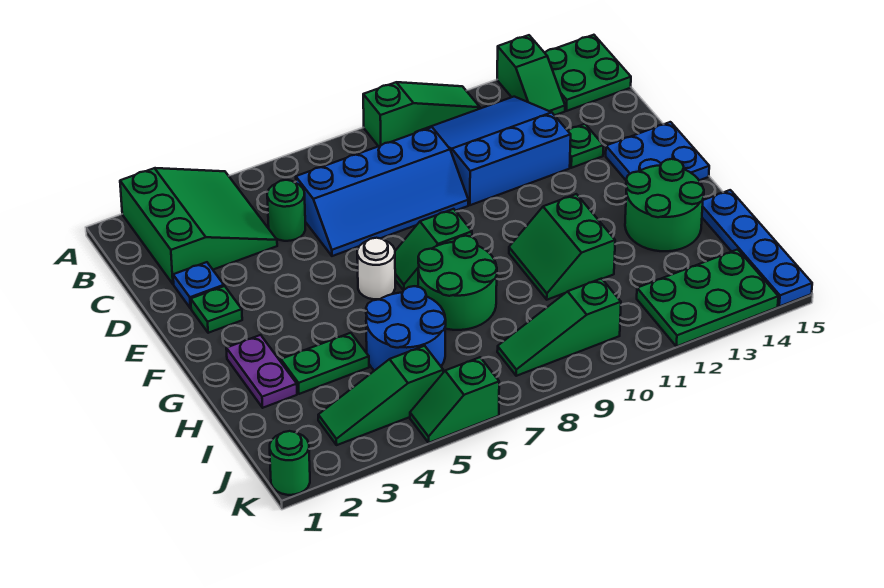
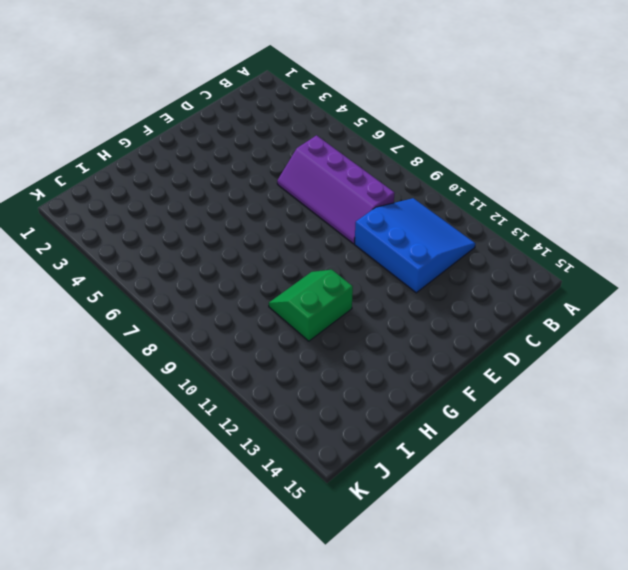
purple slope C6:D9 level 1 top C -> blue slope C6:D9 level 1 top C
none -> green slope A2:C4 level 1 top 2
none -> green slope A9:A11 level 1 top 9
none -> green slope A13:B13 level 1 top A

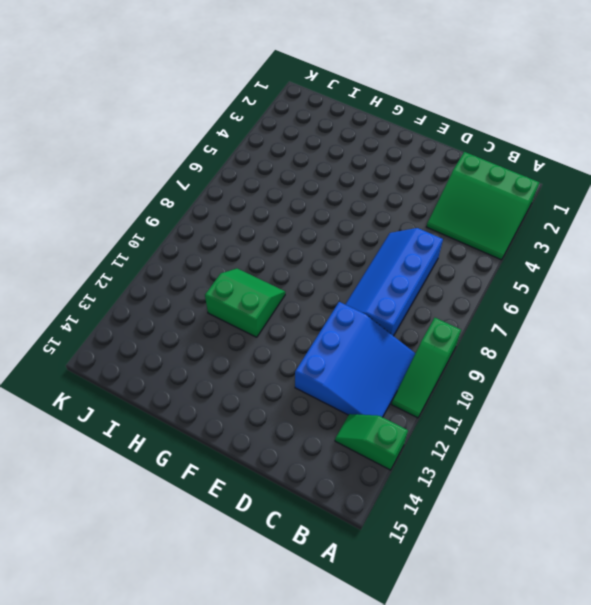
none -> green plate A14:B15 level 1
none -> green round brick C5 level 1
none -> blue plate D2 level 1

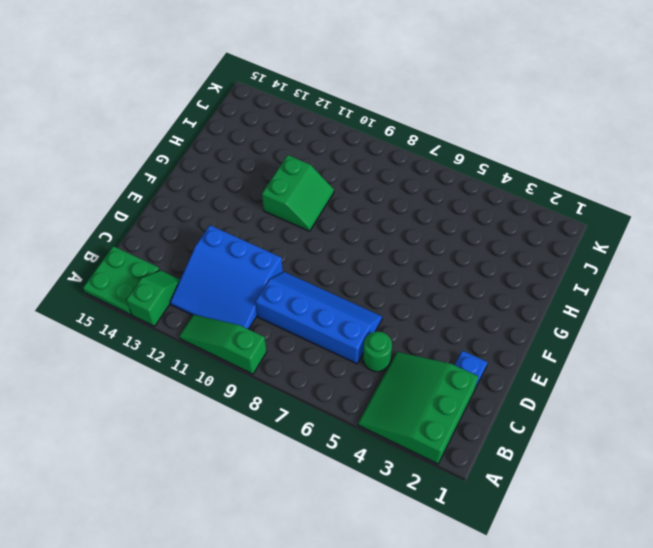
none -> green plate D13 level 1
none -> green plate E2 level 1
none -> blue plate E14:F15 level 1

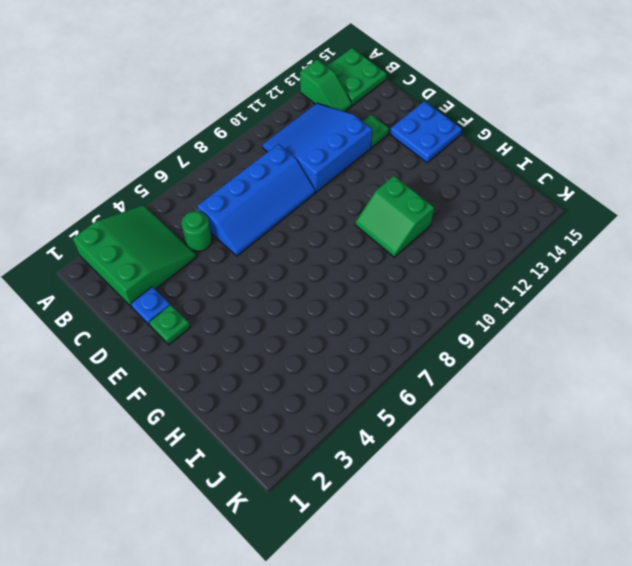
none -> green slope A9:A11 level 1 top 9
none -> white round brick F6 level 1
none -> green slope F7:F8 level 1 top 8

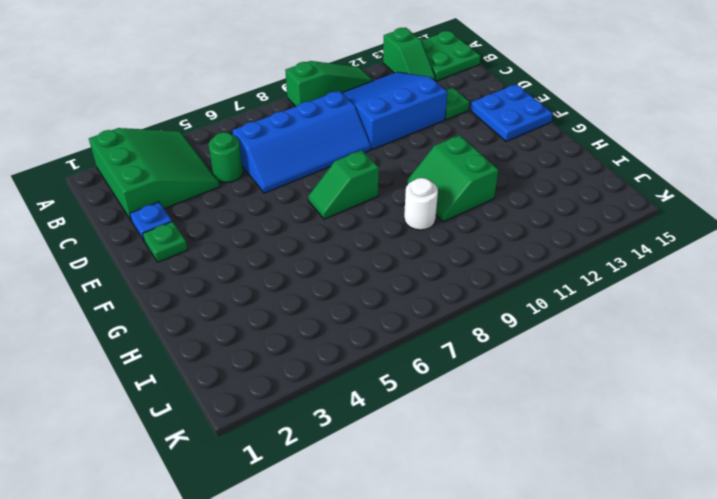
white round brick H9 level 1 -> white round brick F6 level 1
none -> purple plate G2:H2 level 1
none -> green round brick G7:H8 level 1
none -> green round brick G13:H14 level 1

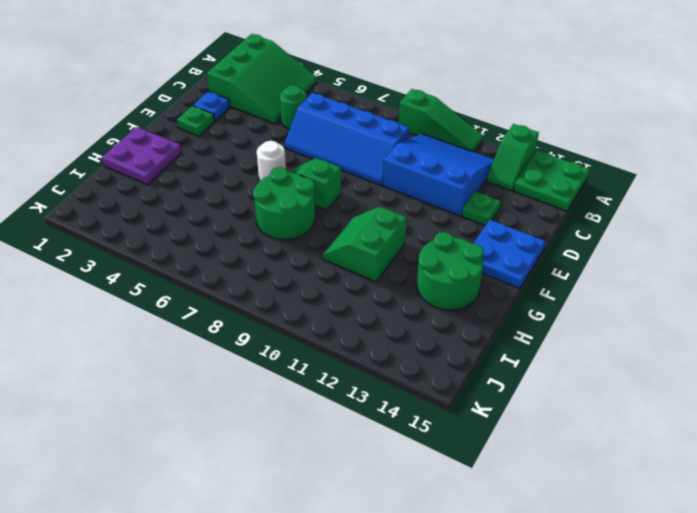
purple plate G1:H2 level 1 -> purple plate G2:H2 level 1
none -> green plate H3:H4 level 1
none -> blue round brick H5:I6 level 1
none -> blue plate H15:K15 level 1

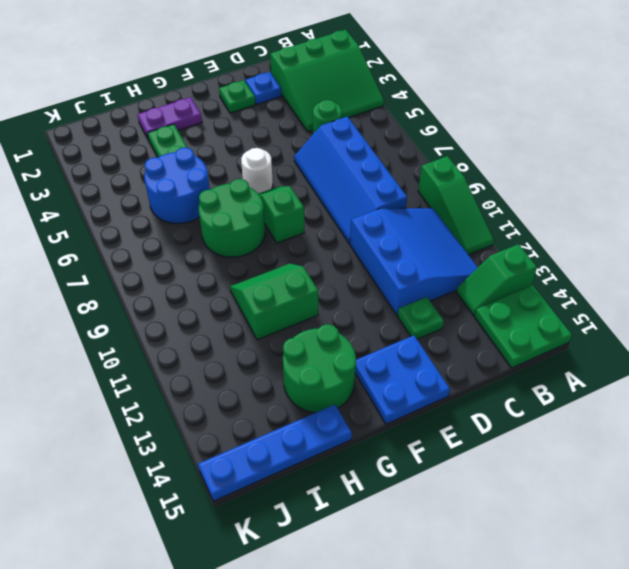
none -> green slope J3:J5 level 1 top 5
none -> green slope J8:J10 level 1 top 10
none -> green plate J12:K14 level 1

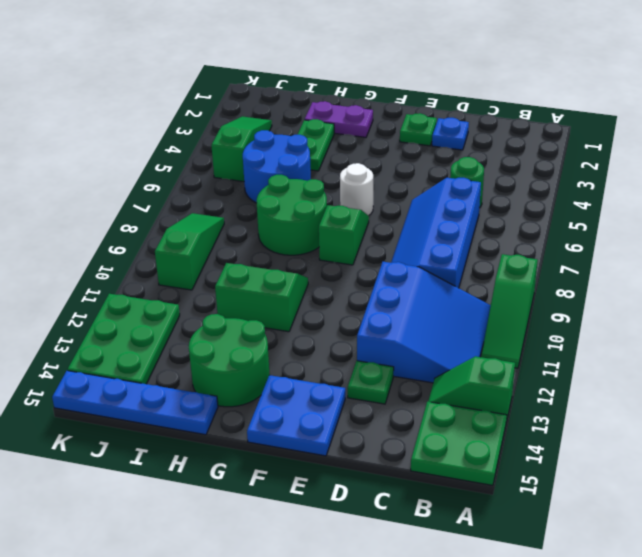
none -> green slope A2:C4 level 1 top 2
none -> green round brick K1 level 1
none -> green slope K5:K6 level 1 top 6

